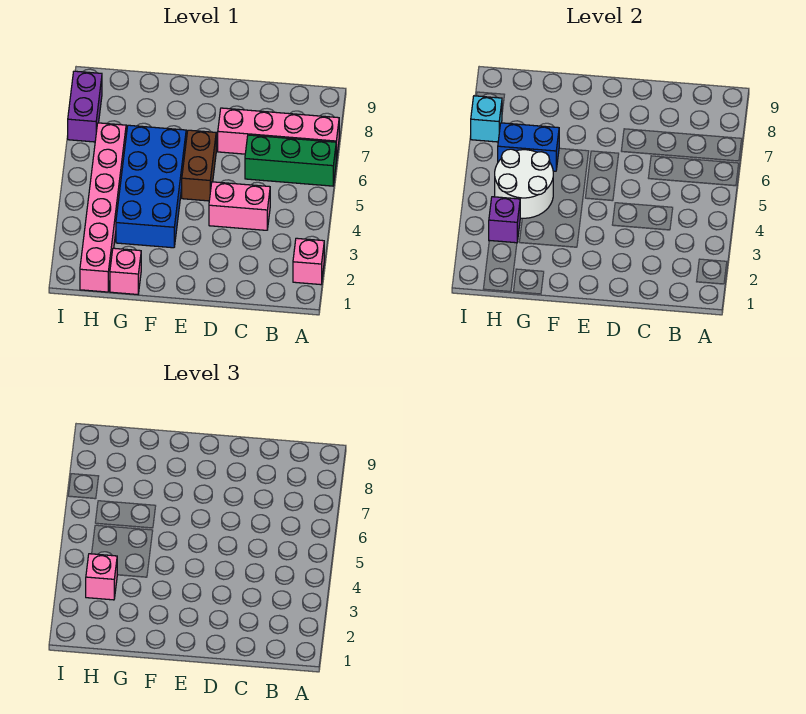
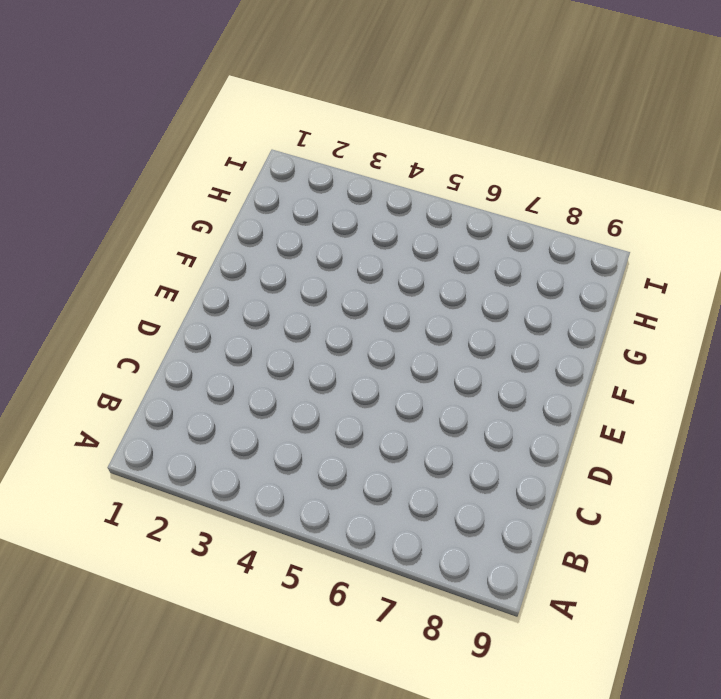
none -> pink brick A2 level 1
none -> green brick A6:C6 level 1
none -> pink brick A7:D7 level 1

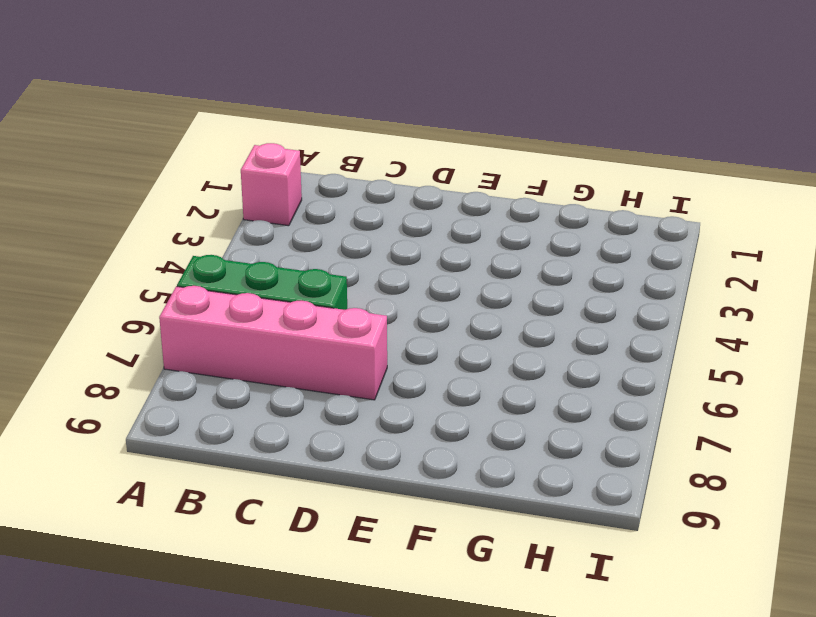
none -> pink brick C4:D4 level 1
none -> brown brick E5:E6 level 1
none -> blue brick F3:G6 level 1

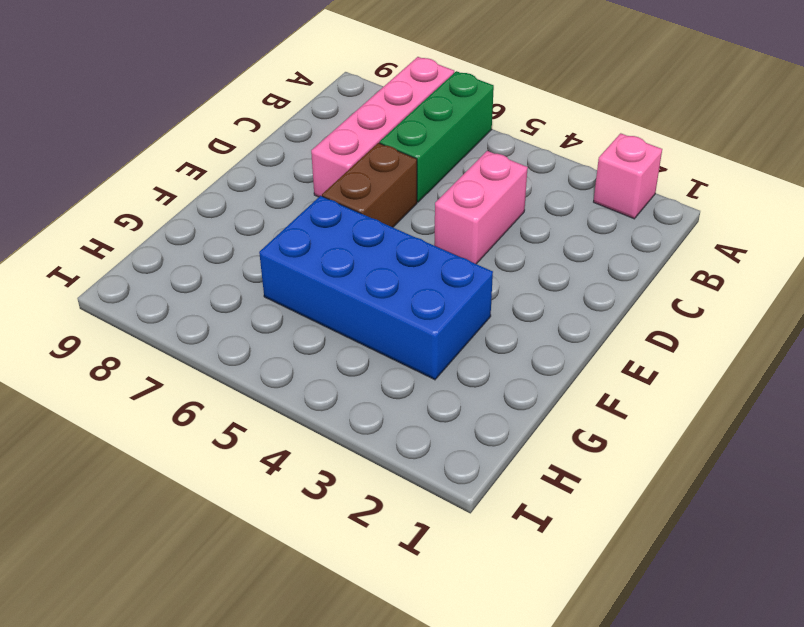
brown brick D6:E6 level 1 -> brown brick E5:E6 level 1
none -> pink brick G1 level 1
none -> pink brick H1:H6 level 1
none -> purple brick I7:I8 level 1

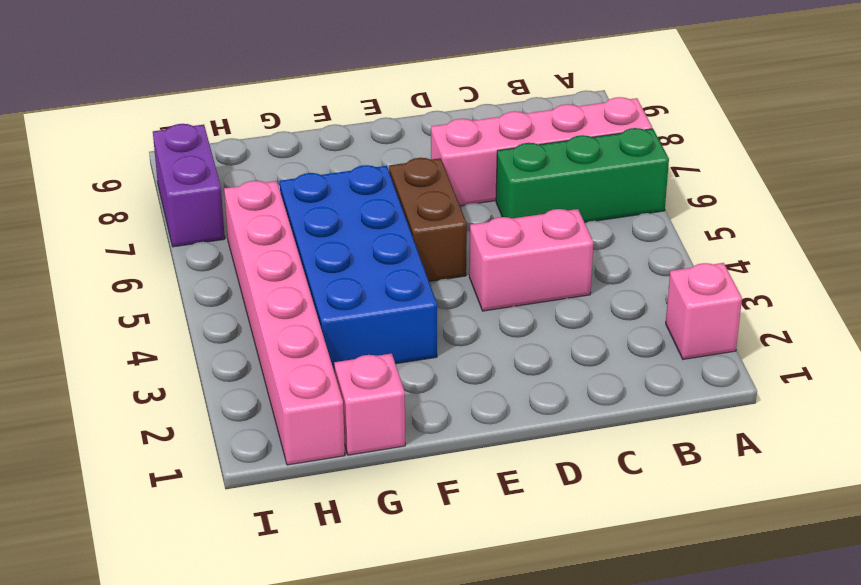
none -> white round brick G4:H5 level 2
none -> blue brick G6:H6 level 2
none -> purple brick H3 level 2

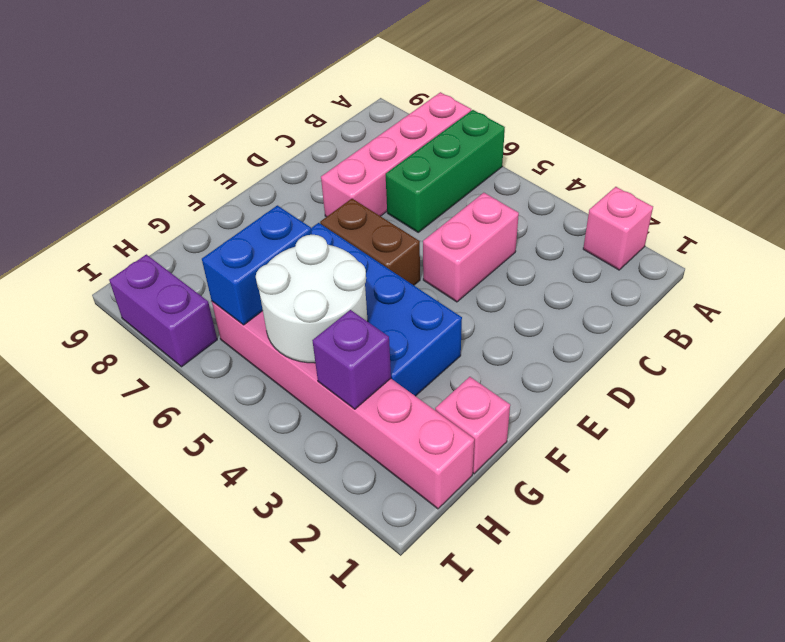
none -> cyan brick I7 level 2
none -> pink brick H3 level 3

